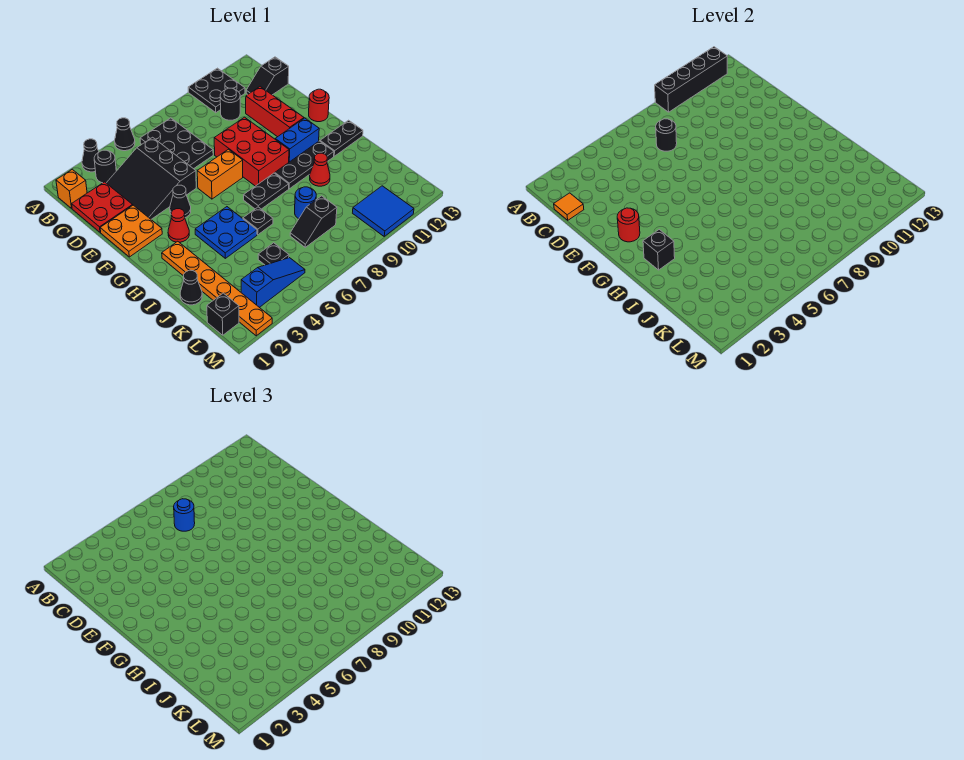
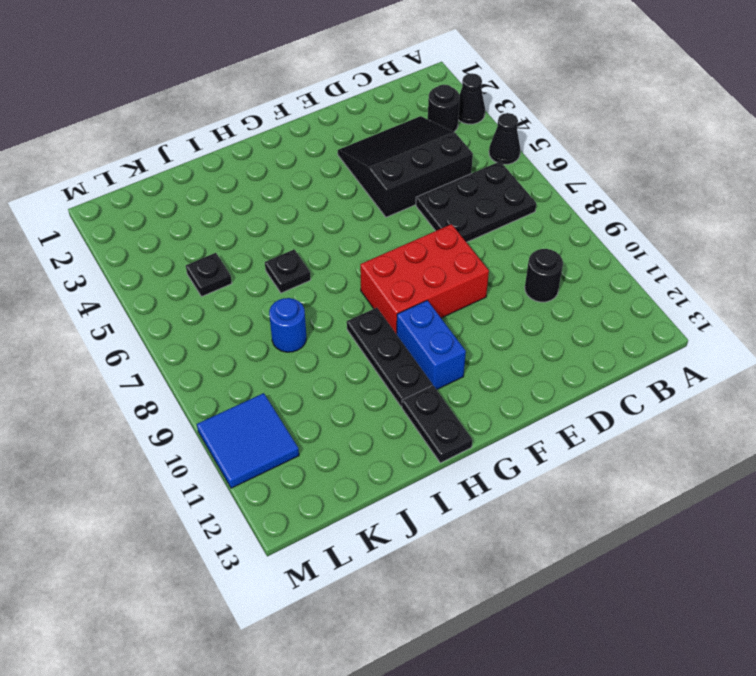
none -> black plate A10:B11 level 1
none -> orange brick B1 level 1
none -> red plate C1:D2 level 1
none -> black slope C12:C13 level 1 top 13

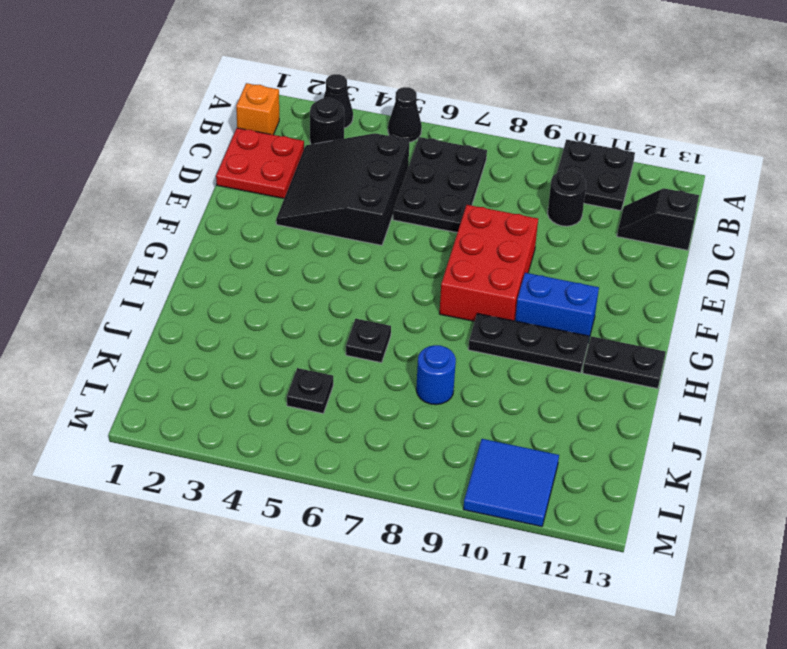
none -> red brick D11:F11 level 1
none -> orange plate E1:F2 level 1
none -> black cone F4 level 1
none -> orange brick F6:F7 level 1

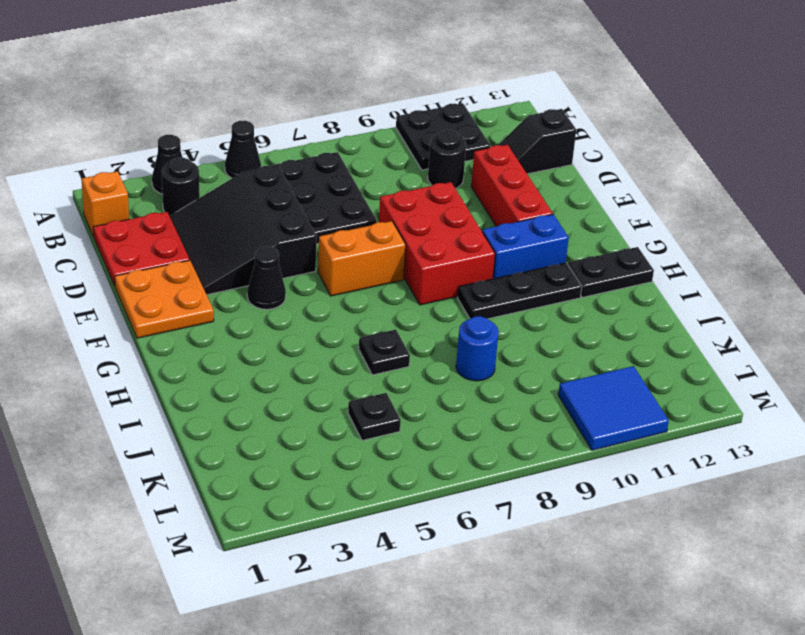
none -> red round brick F13 level 1
none -> red cone G3 level 1
none -> orange plate H2:M2 level 1
none -> blue plate H4:I5 level 1

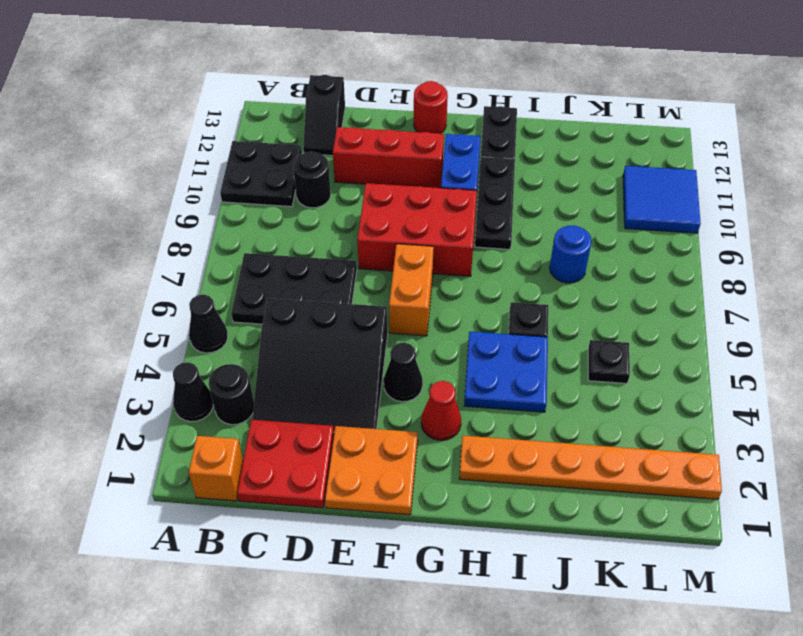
none -> black plate H7:H8 level 1
none -> red cone I10 level 1
none -> black cone J1 level 1
none -> black slope K7:K8 level 1 top 8

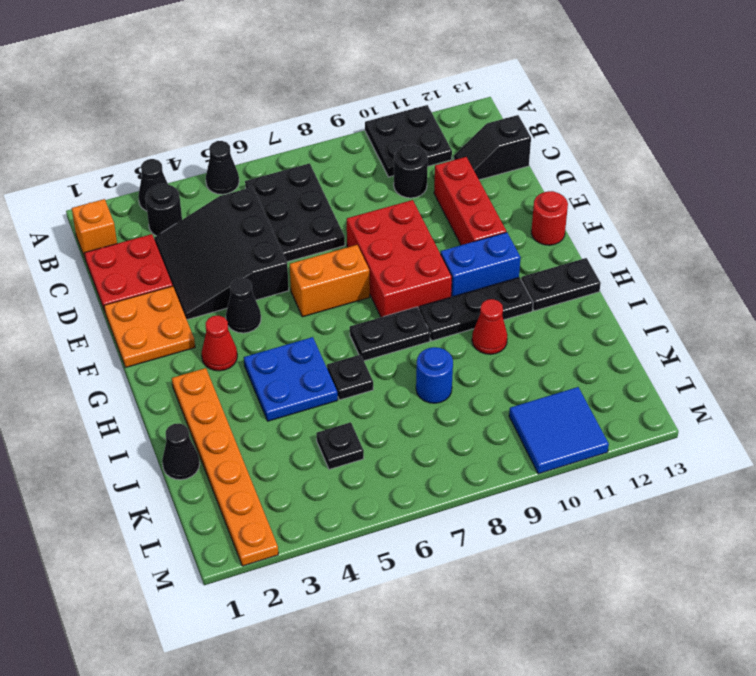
none -> black slope K7:K8 level 1 top 8
none -> black brick L1 level 1
none -> blue slope L3:L5 level 1 top 3
none -> black brick A9:A12 level 2

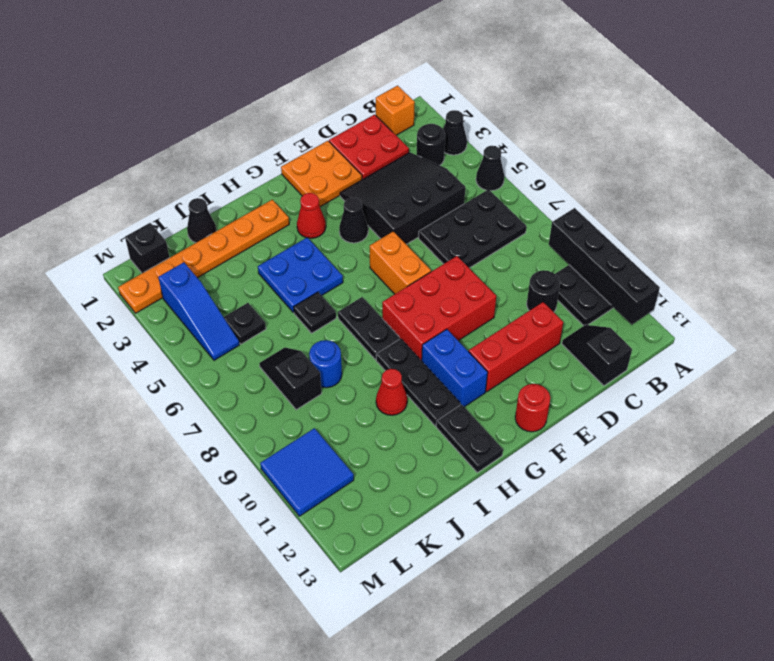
none -> orange tile C1 level 2
none -> black round brick C7 level 2
none -> red round brick F2 level 2
none -> black brick H2 level 2

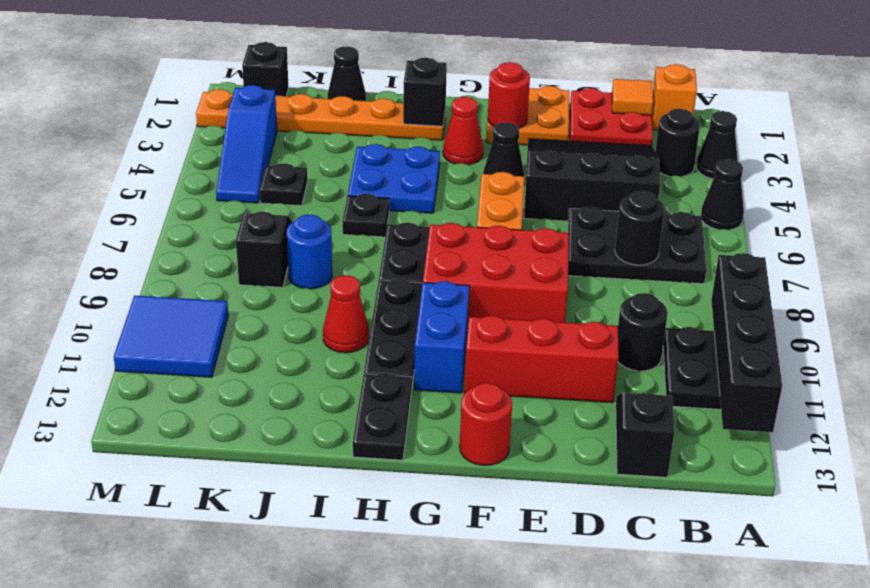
none -> blue round brick C7 level 3

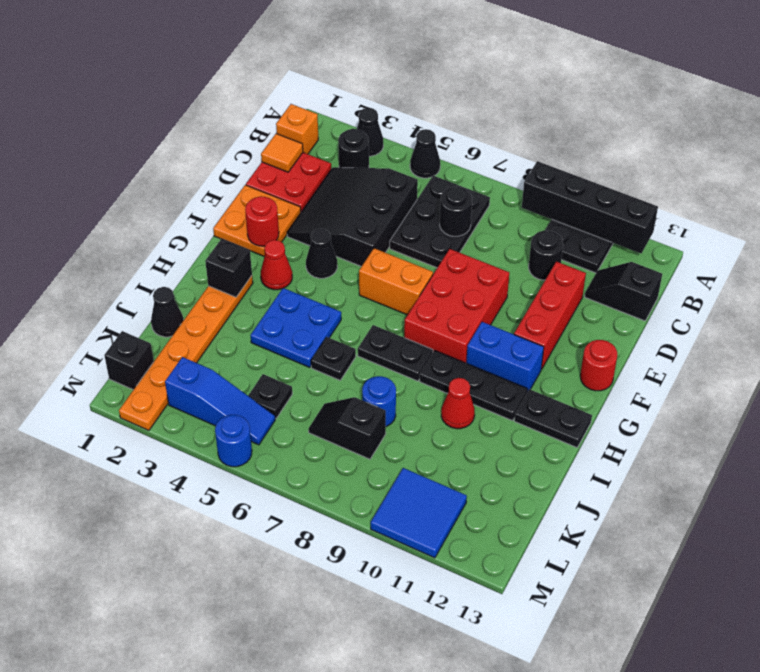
blue round brick M5 level 1 -> blue round brick C7 level 3

